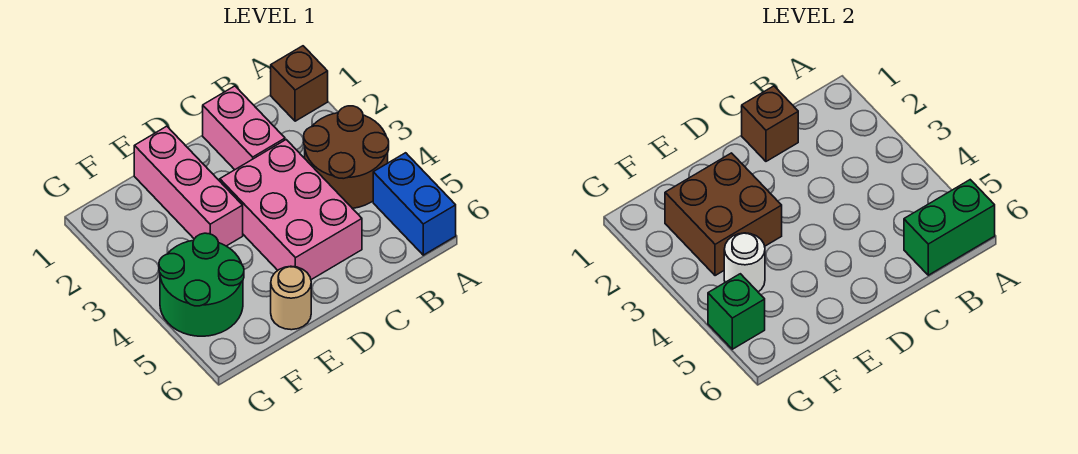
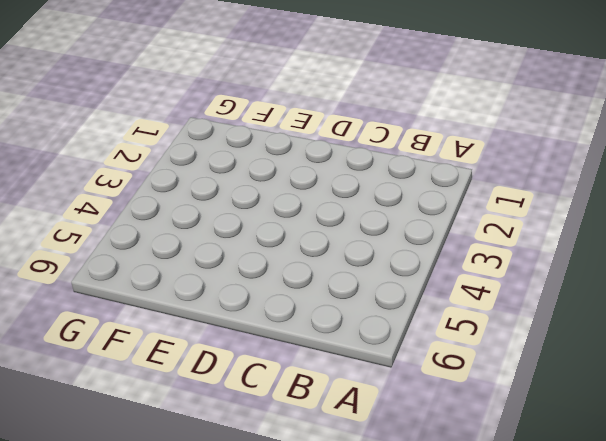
none -> brown brick A1 level 1
none -> brown round brick A3:B4 level 1
none -> blue brick A5:A6 level 1

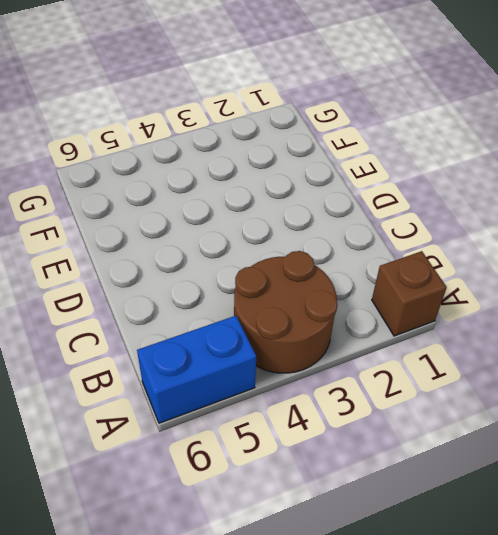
none -> pink brick C1:C2 level 1
none -> pink brick C3:D5 level 1
none -> pink brick E1:E3 level 1

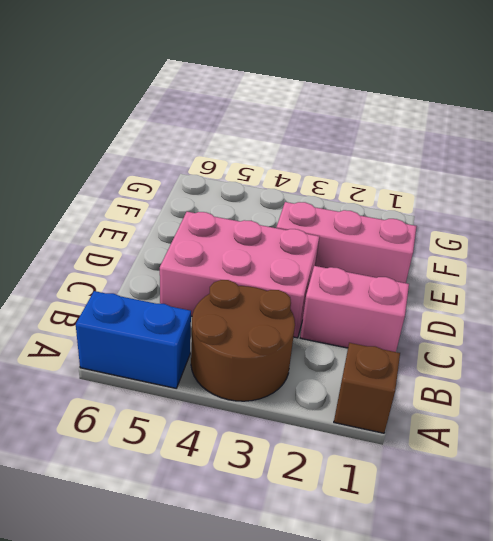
none -> tan round brick E6 level 1
none -> green round brick F4:G5 level 1
none -> green brick A6:B6 level 2

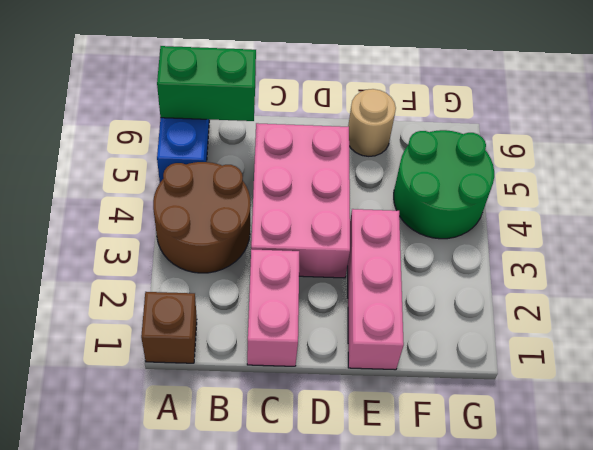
none -> brown brick C1 level 2
none -> brown brick E2:F3 level 2
none -> white round brick F4 level 2

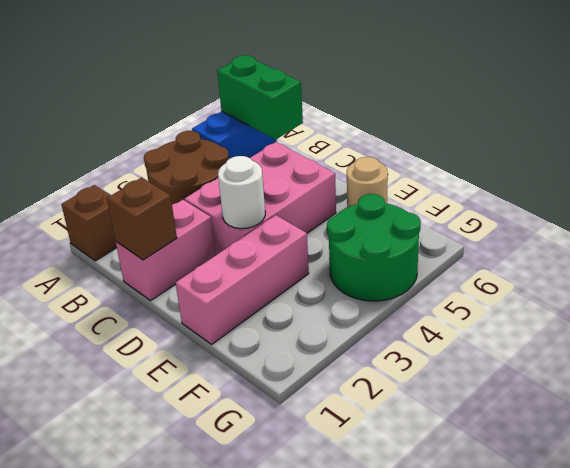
white round brick D3 level 2 -> white round brick F4 level 2
none -> brown brick E2:F3 level 2
none -> green brick G5 level 2

